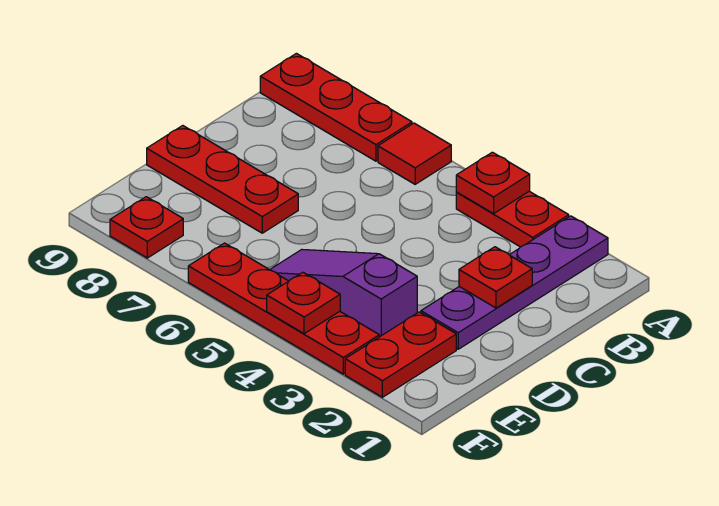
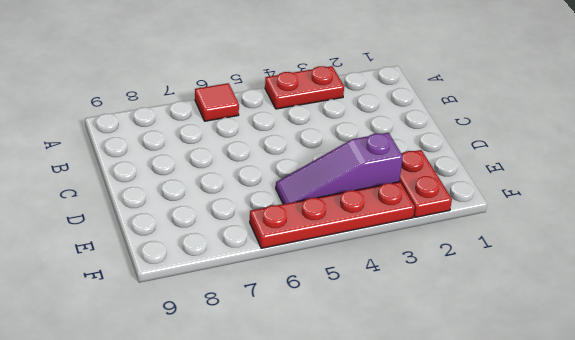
none -> purple plate A2:D2 level 1
none -> red plate A7:A9 level 1
none -> red plate D7:D9 level 1

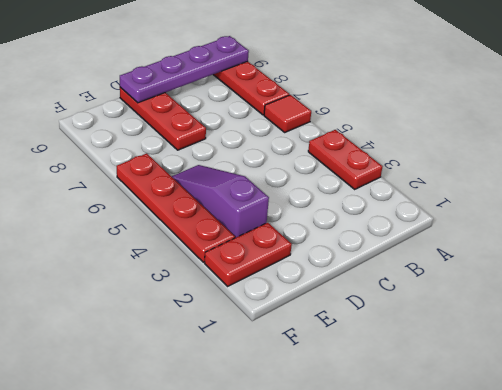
purple plate A9:D9 level 2 -> purple plate A2:D2 level 1
none -> red plate F8 level 1
none -> red plate A4 level 2
none -> red plate C2 level 2

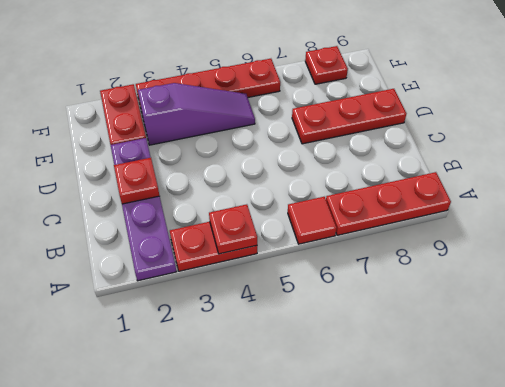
none -> red plate F4 level 2

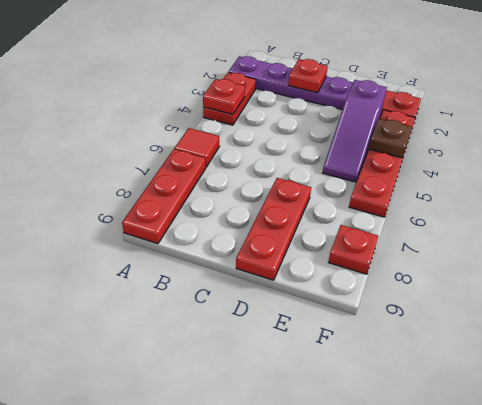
brown plate F4 level 2 -> red plate F4 level 2

